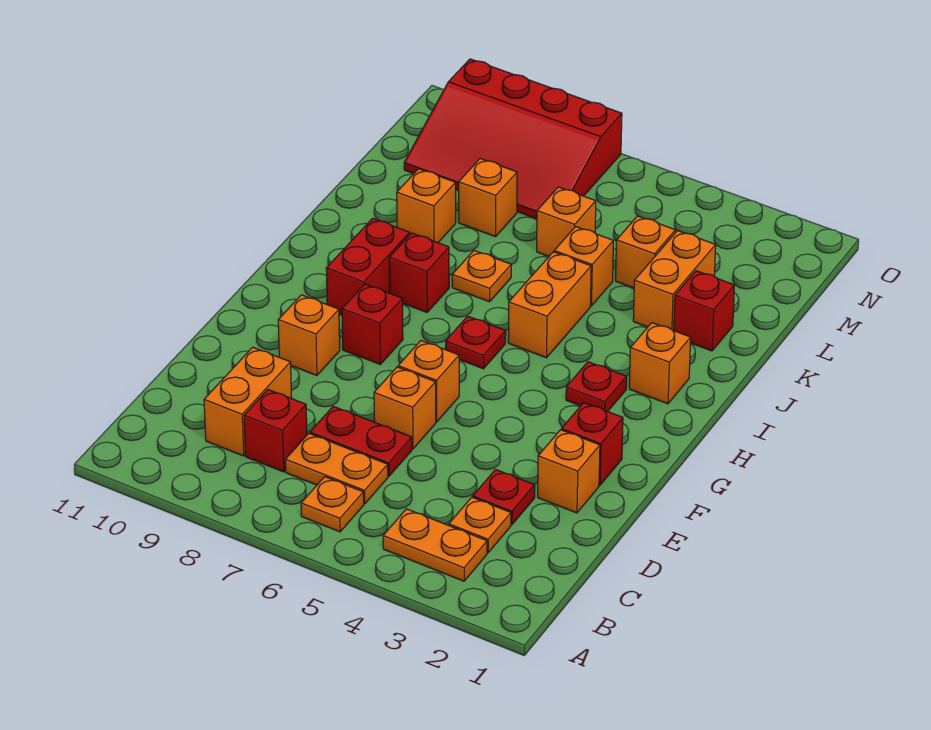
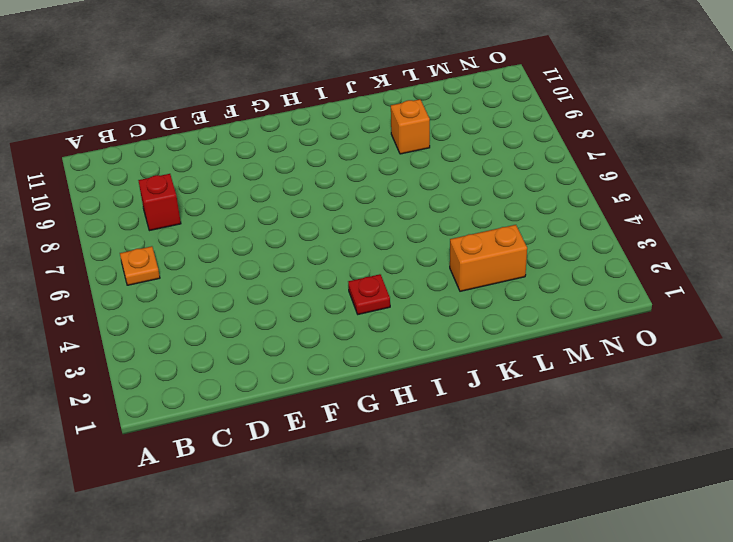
none -> orange plate B3:B4 level 1
none -> orange plate C3 level 1
none -> orange plate C6:C7 level 1

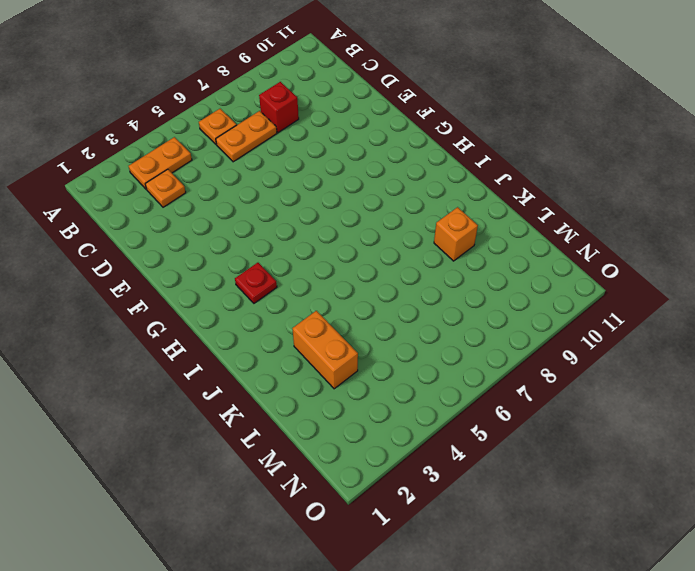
none -> orange brick C9:D9 level 1
none -> red plate D3 level 1
none -> red plate D6:D7 level 1

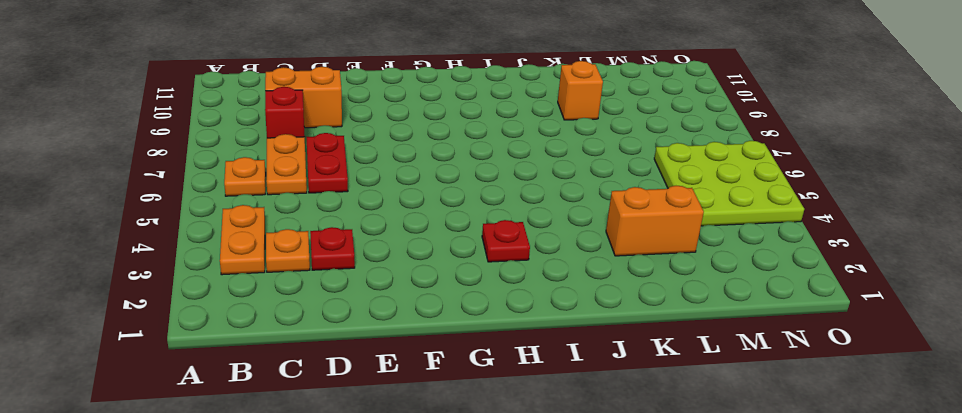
lime plate M4:O6 level 1 -> none
none -> orange brick E2 level 1
none -> orange brick E6 level 1
none -> red brick F2 level 1

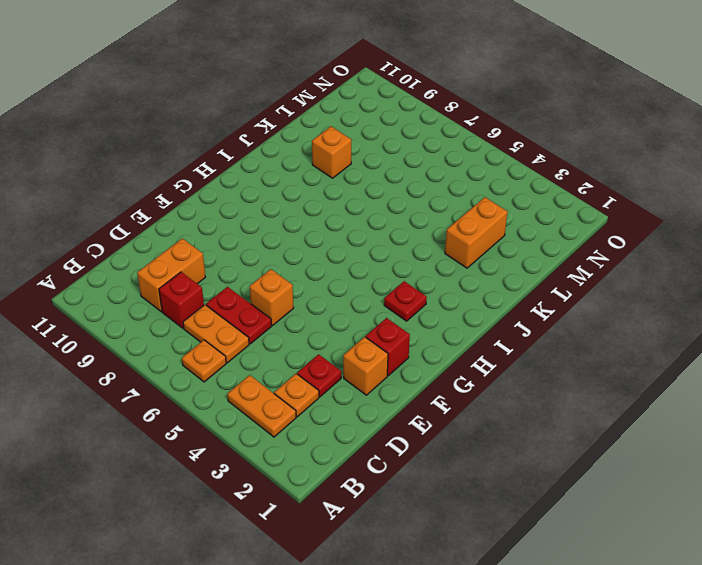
none -> orange brick F6 level 1
none -> orange brick F9 level 1
none -> red brick G8 level 1

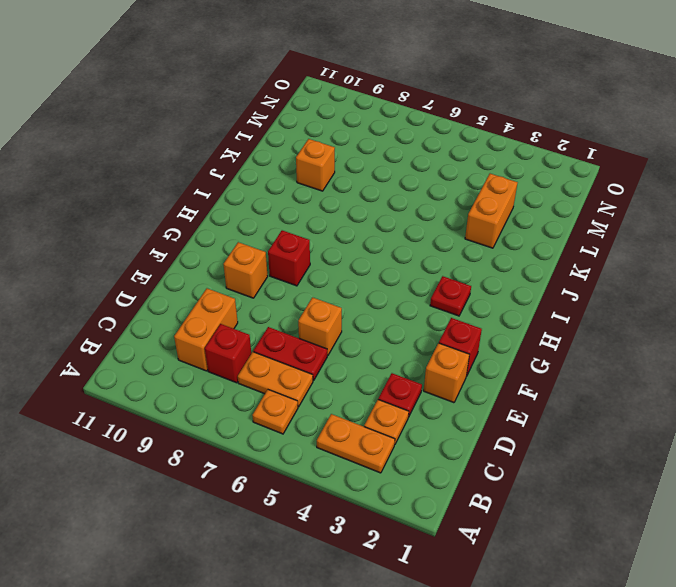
none -> orange brick F6 level 1
none -> red plate H6 level 1
none -> red brick H9:I9 level 1

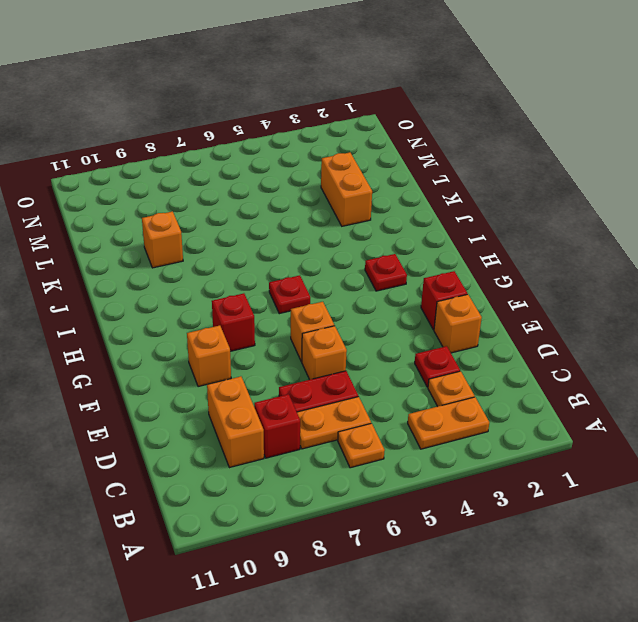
none -> red brick H9:I9 level 1
none -> orange brick I2 level 1
none -> orange brick I5:J5 level 1

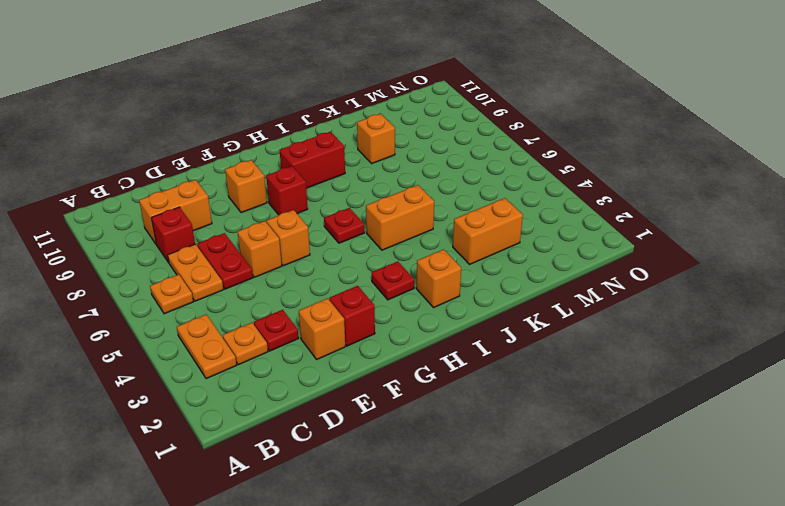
none -> red brick I8 level 1
none -> orange plate J7 level 1
none -> red brick K2 level 1

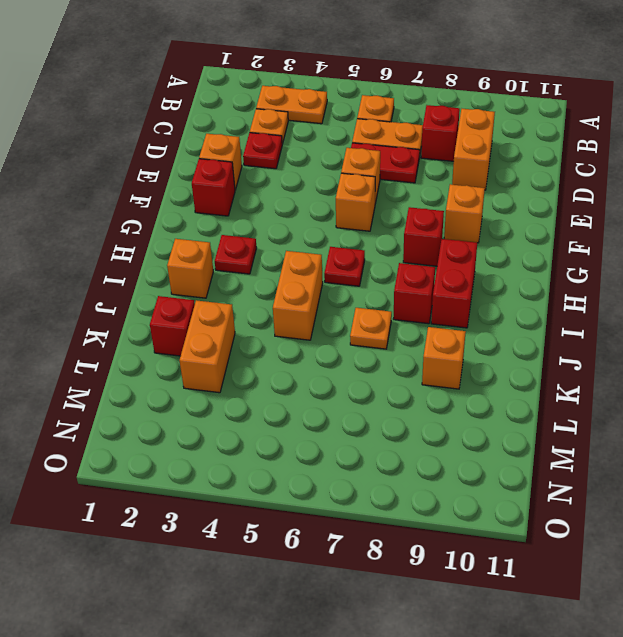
none -> orange brick K5 level 1
none -> orange brick L4 level 1
none -> orange brick L6 level 1

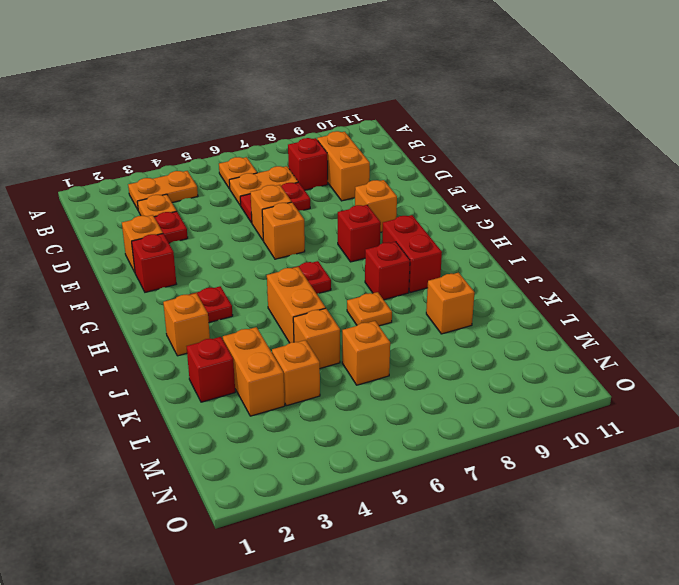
none -> orange brick L8 level 1
none -> red slope M7:O10 level 1 top O

